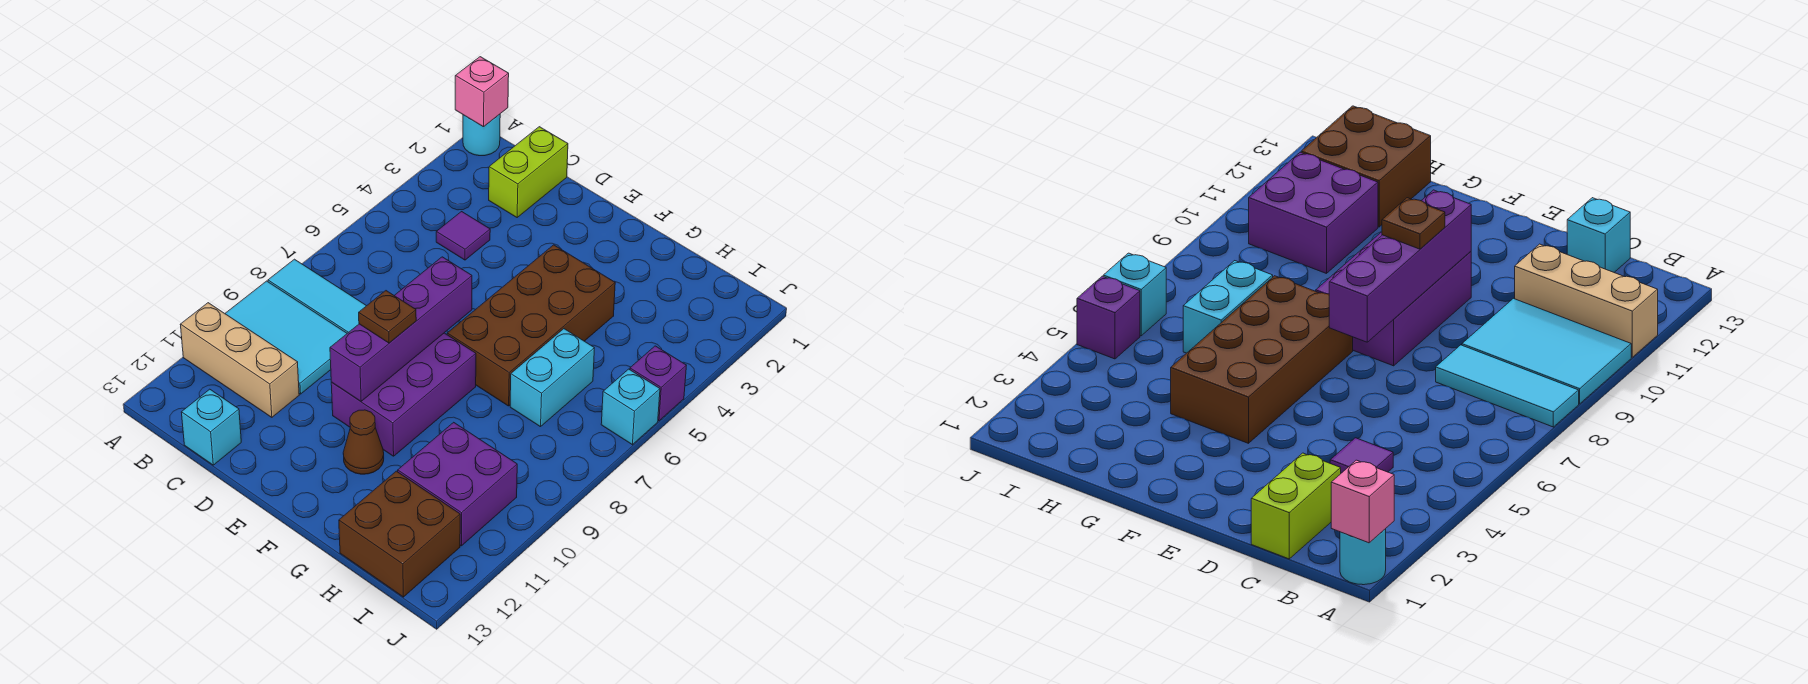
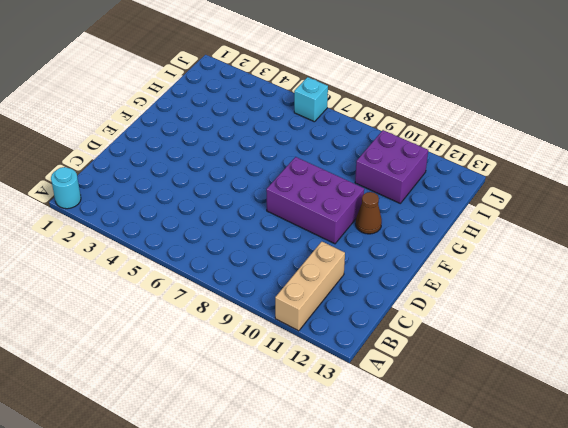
none -> cyan tile A8:C8 level 1
none -> cyan tile A9:C10 level 1
none -> lime brick C1:C2 level 1

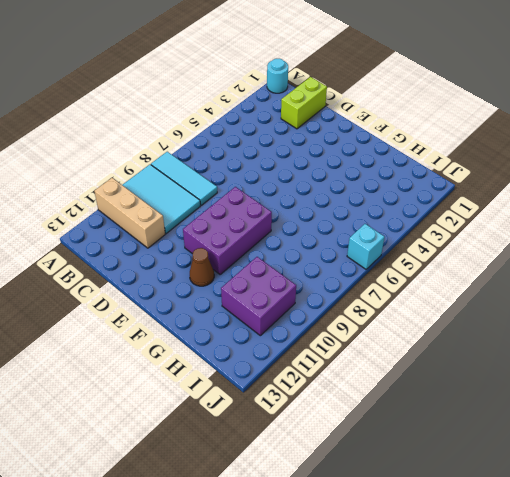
none -> purple tile C4 level 1
none -> cyan brick C13 level 1
none -> brown brick F4:G7 level 1

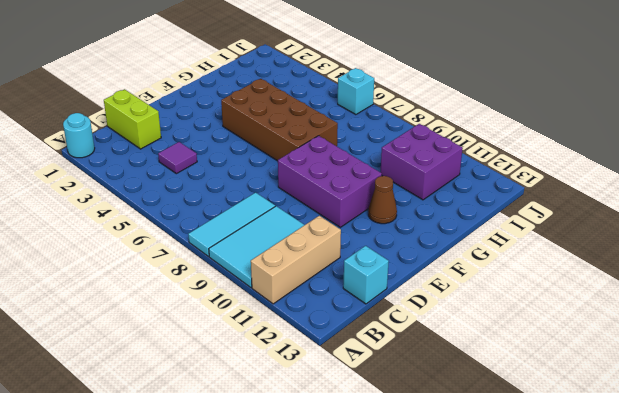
none -> cyan brick H6:H7 level 1
none -> brown brick H12:I13 level 1
none -> purple brick J5 level 1

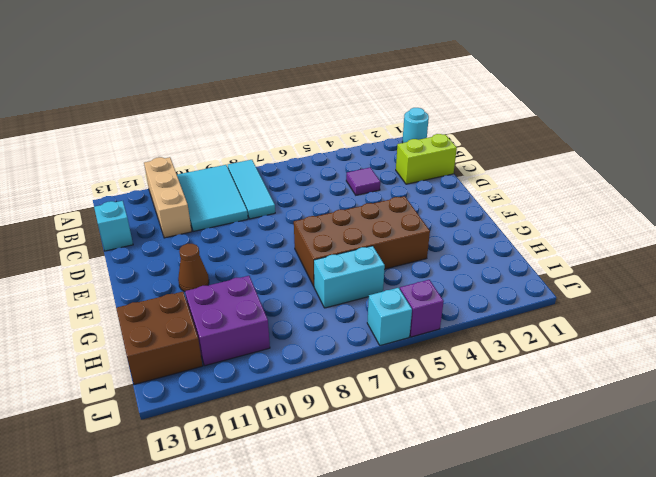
none -> purple brick E8:F10 level 1
none -> pink brick A1 level 2
none -> purple brick E7:E10 level 2

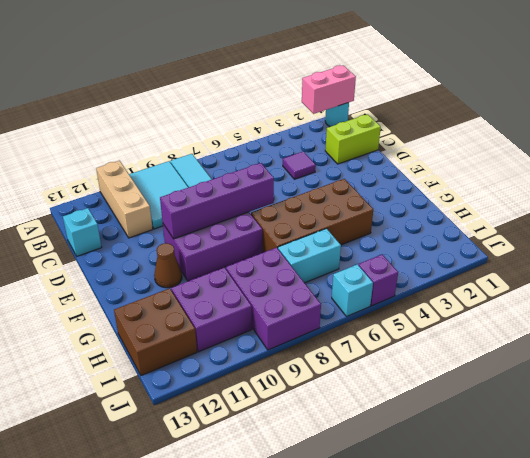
pink brick A1:A2 level 2 -> pink brick A1 level 2
purple brick H8:J9 level 1 -> none
none -> brown plate E9 level 3

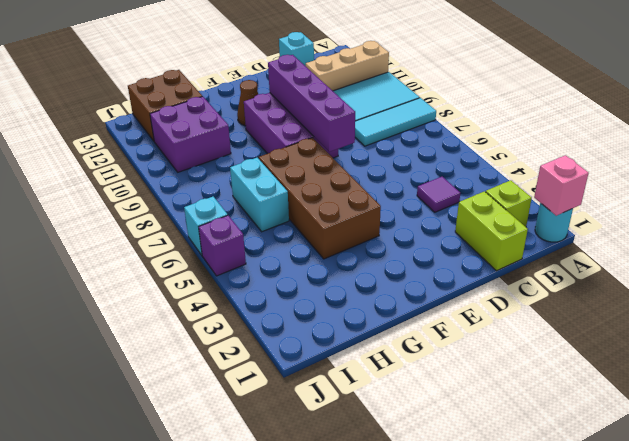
lime brick B2 level 1 -> none
none -> brown plate E9 level 3

